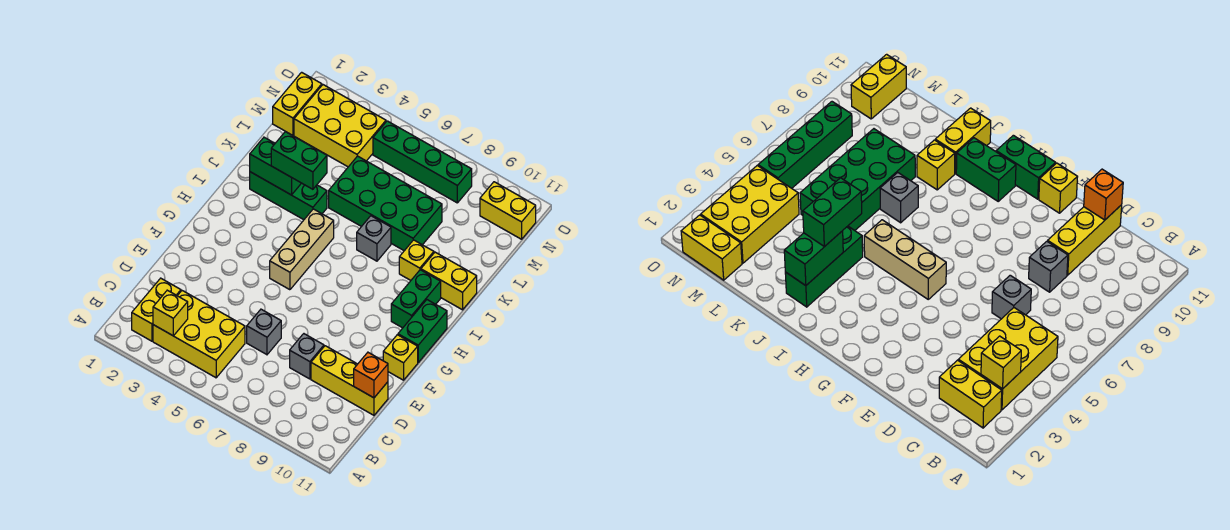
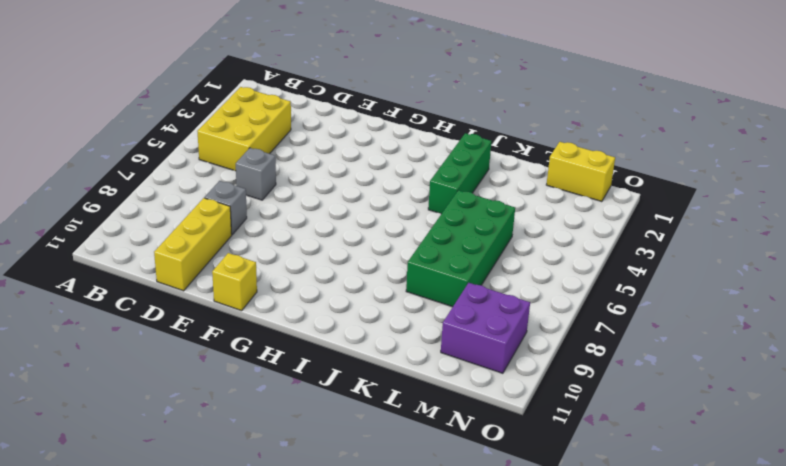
purple brick M9:N10 level 1 -> yellow brick N10:N11 level 1
none -> yellow brick B2:C2 level 1
none -> tan brick G5:I5 level 1
none -> green brick G11:H11 level 1

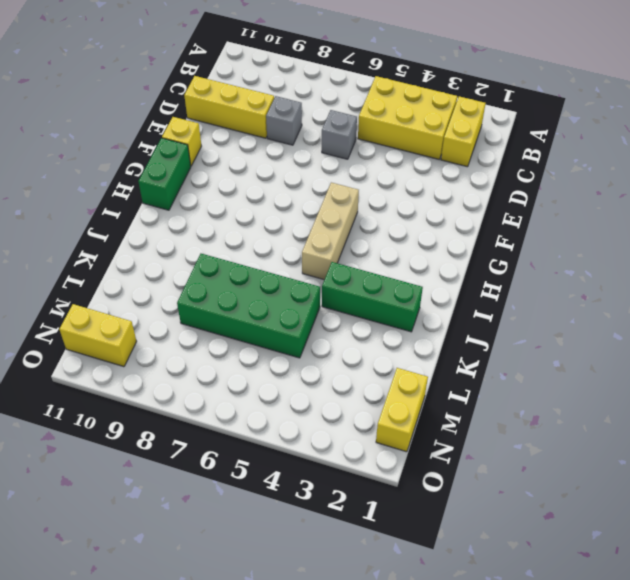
none -> green brick H10:I10 level 1
none -> grey brick J7 level 1
none -> yellow brick J9 level 1

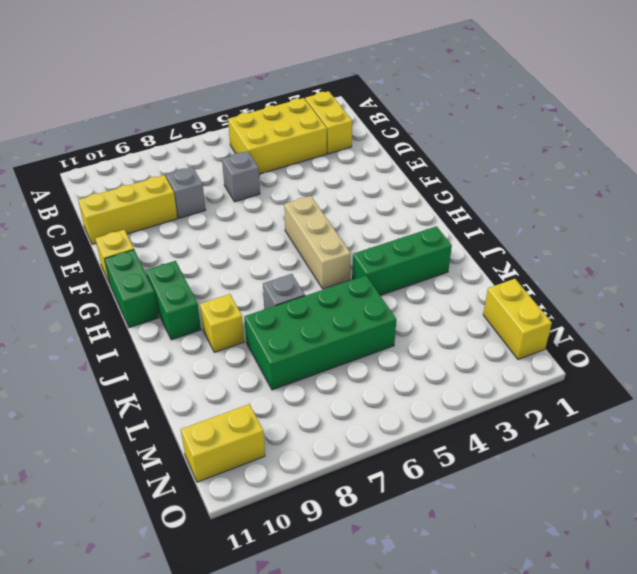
none -> yellow brick J10:J11 level 1
none -> yellow brick M2:N4 level 1
none -> green brick N5:N8 level 1

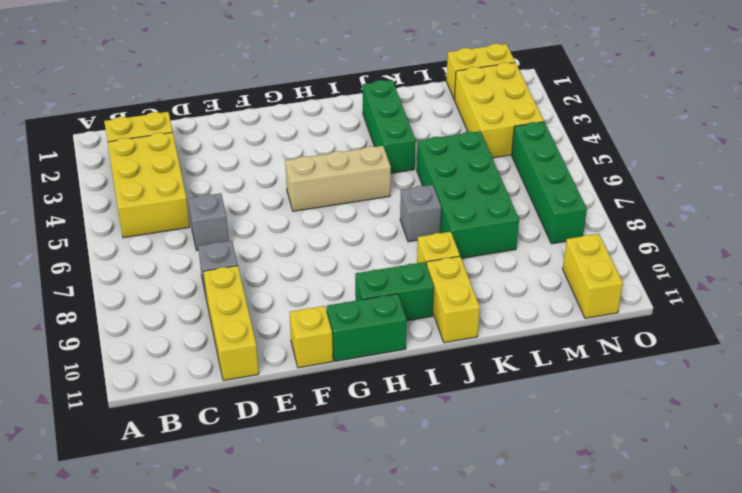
none -> yellow brick B3 level 2
none -> orange brick D11 level 2
none -> green brick J2:J3 level 2

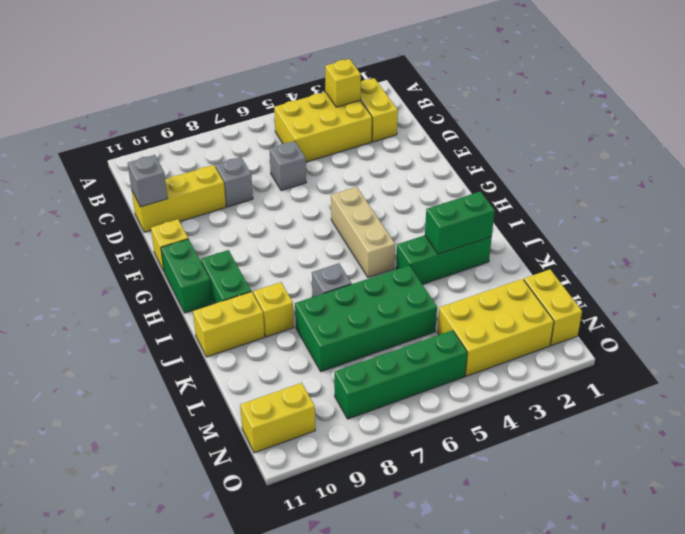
grey brick D11 level 2 -> orange brick D11 level 2
none -> green brick J3:J4 level 3

